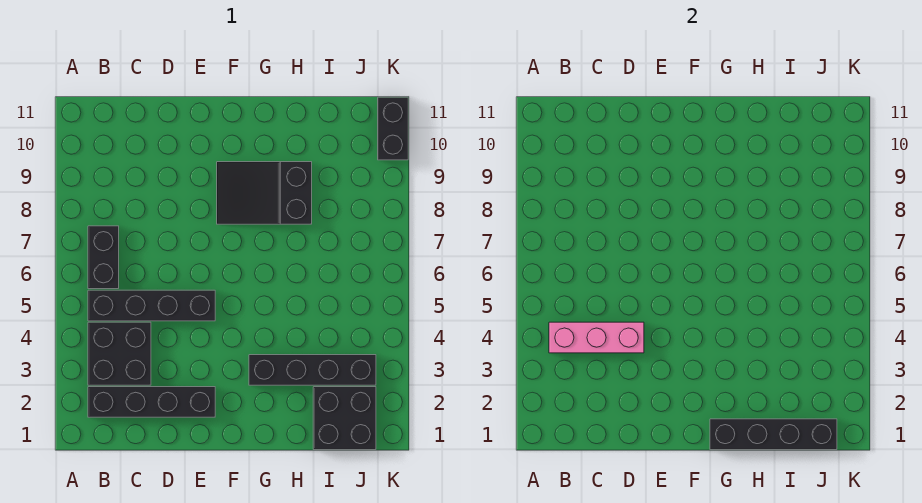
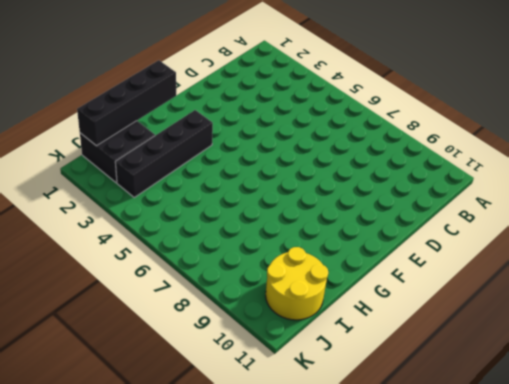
yellow round brick I10:J11 level 1 -> none
none -> black brick B2:E2 level 1
none -> black brick B3:C4 level 1

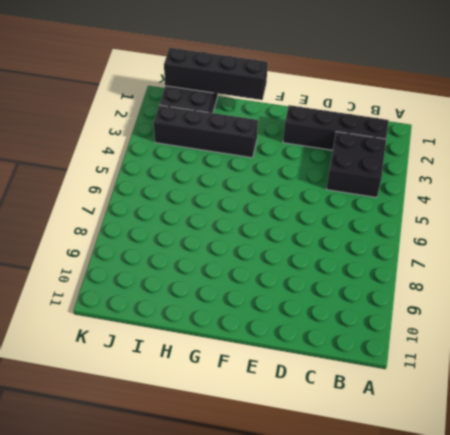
none -> black brick B5:E5 level 1
none -> black brick B6:B7 level 1

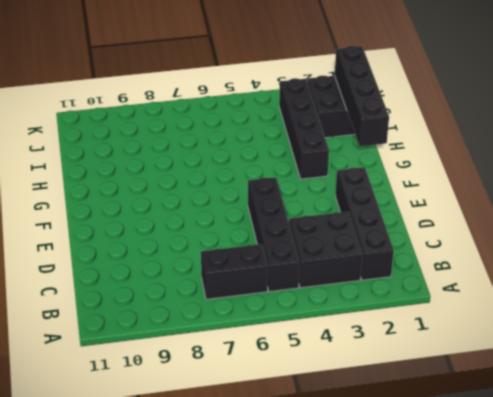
none -> black slope F8:H9 level 1 top H
none -> black brick K10:K11 level 1

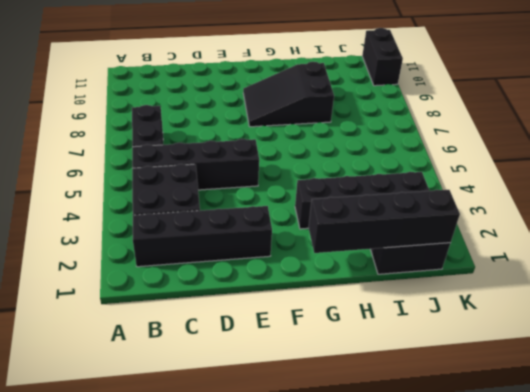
none -> pink brick B4:D4 level 2

